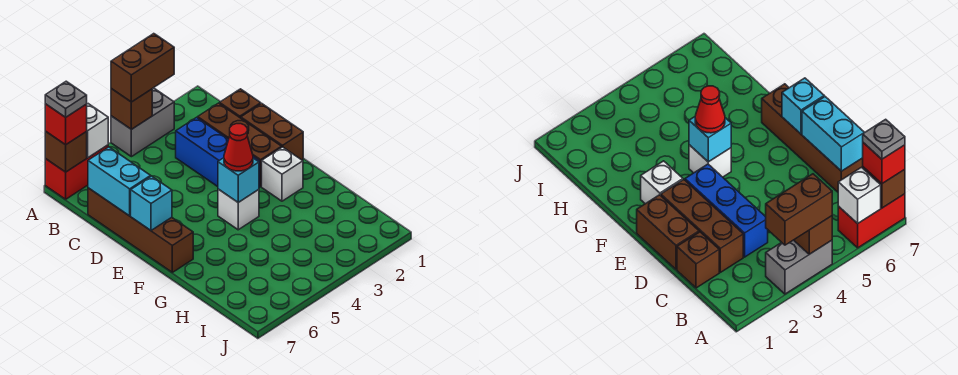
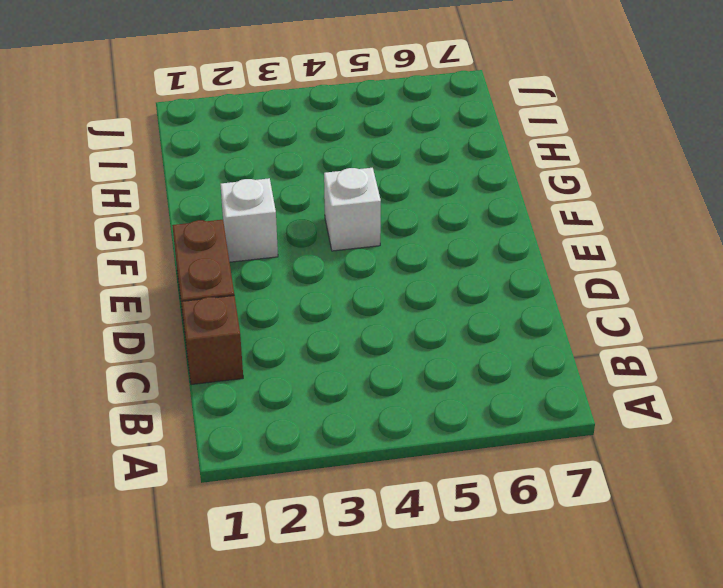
none -> grey brick A3:A4 level 1
none -> red brick A6:A7 level 1
none -> brown brick C2:E2 level 1

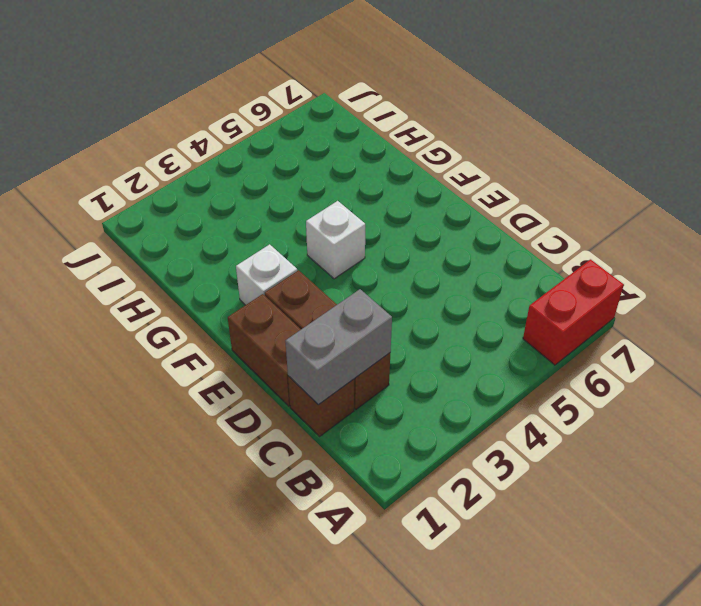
grey brick C1:C2 level 2 -> grey brick A3:A4 level 1
none -> blue brick C3:E3 level 1
none -> brown brick C7:F7 level 1
none -> brown brick A4 level 2

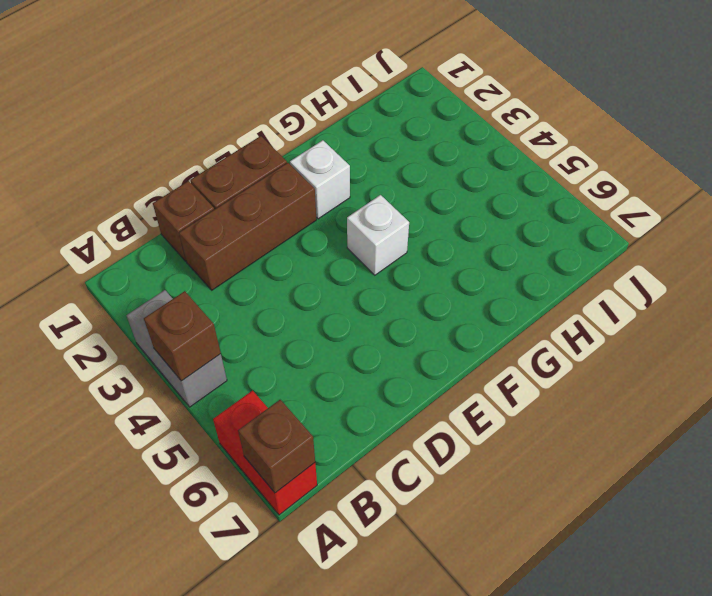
none -> blue brick C3:E3 level 1
none -> brown brick C7:F7 level 1
none -> white brick A6 level 2

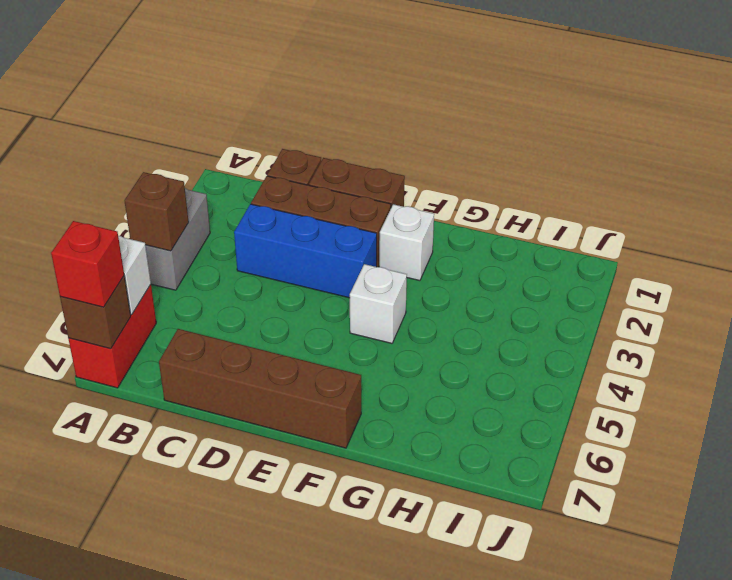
none -> cyan brick C7:D7 level 2
none -> cyan brick E7 level 2
none -> cyan brick F4 level 2

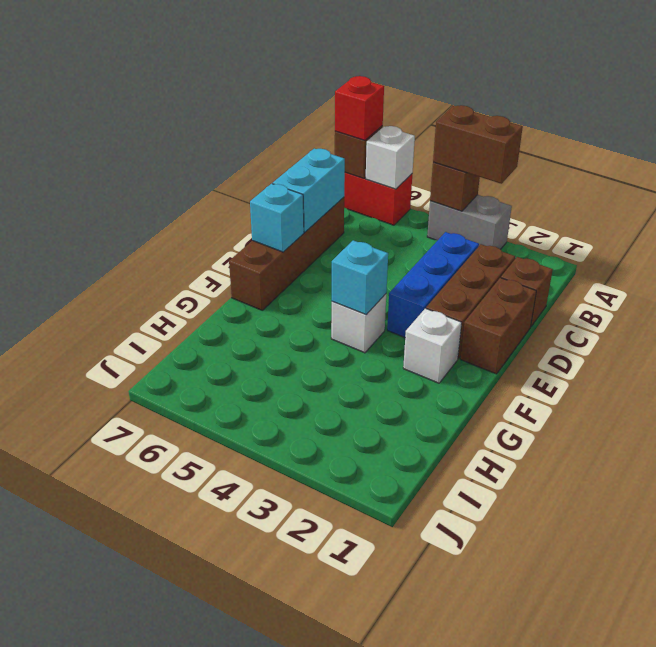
none -> red cone F4 level 3
none -> grey plate A7 level 4

